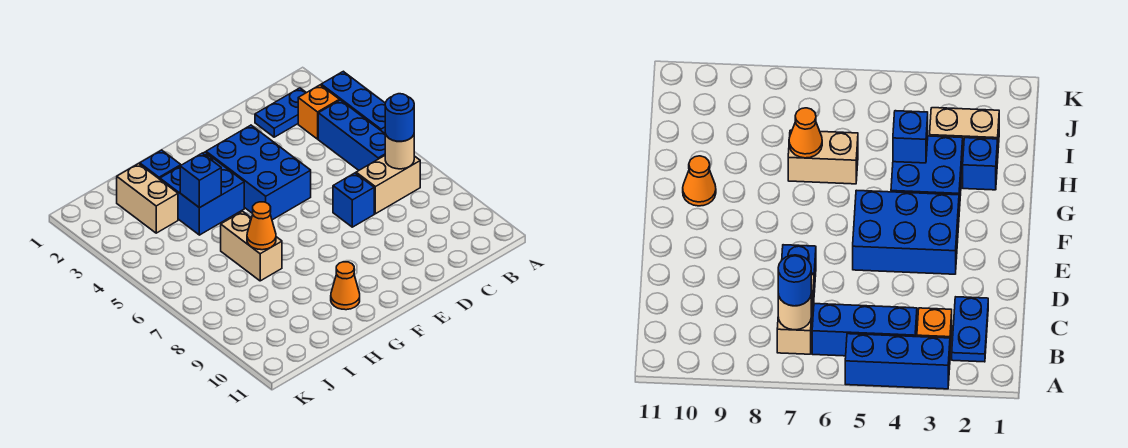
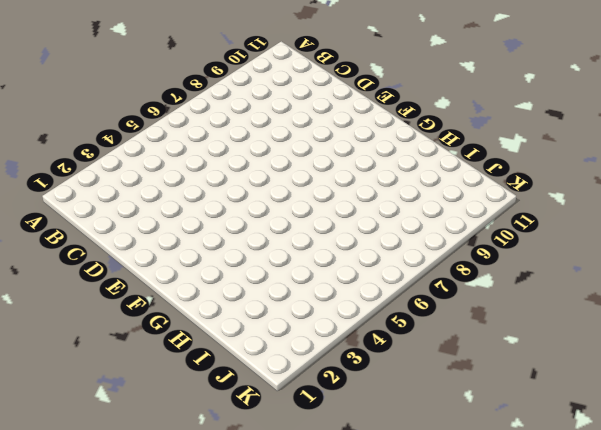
none -> blue brick A3:A5 level 1
none -> blue plate B2:C2 level 1
none -> orange brick B3 level 1

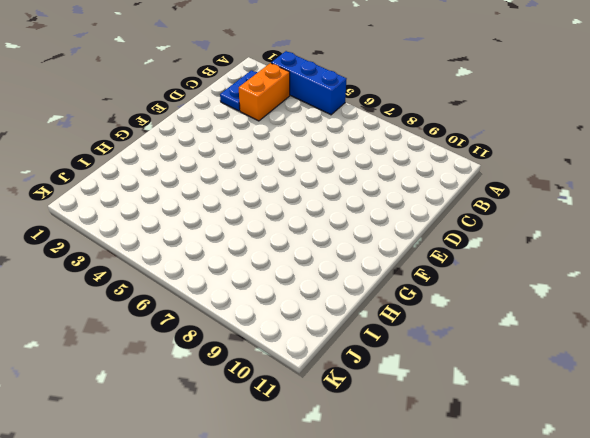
orange brick B3:C3 level 1 -> orange brick B3 level 1
none -> blue brick B4:B6 level 1
none -> tan brick B7:C7 level 1
none -> blue brick D7 level 1

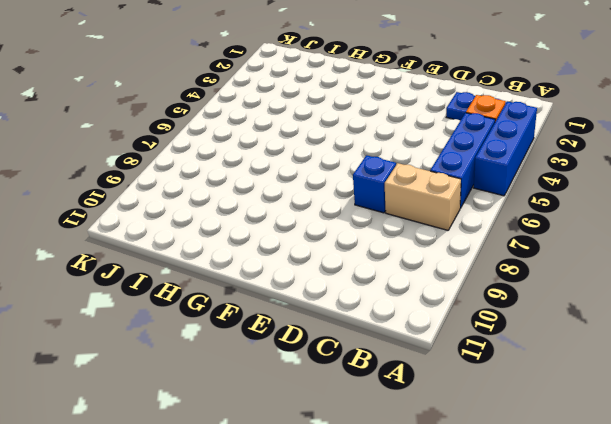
none -> blue brick E3:F5 level 1
none -> blue brick G3:H4 level 1
none -> orange cone G10 level 1

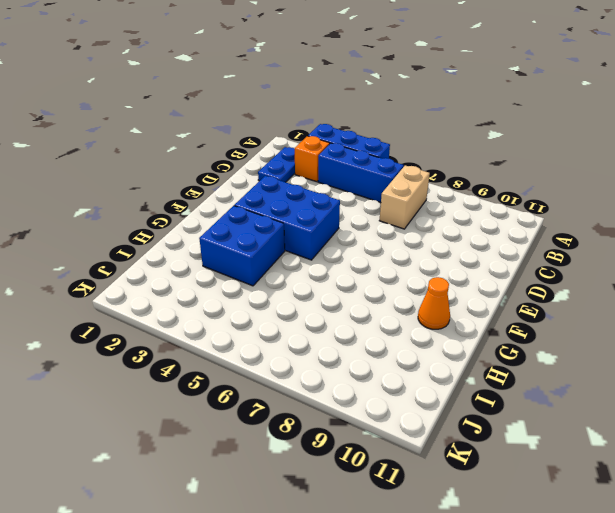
none -> blue brick D7 level 1
none -> blue brick H2 level 1
none -> tan brick H6:H7 level 1

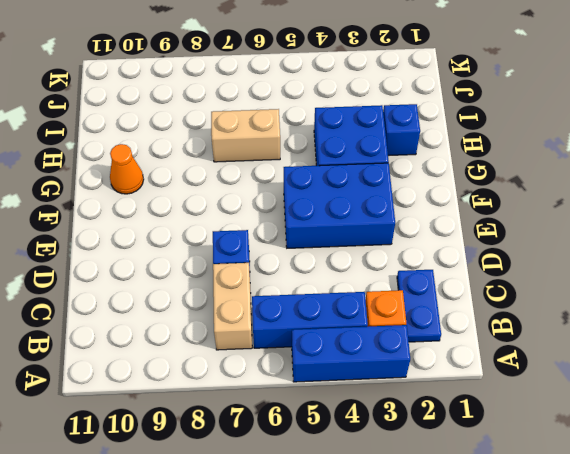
none -> tan brick I2:I3 level 1
none -> tan round brick B7 level 2
none -> blue brick H4 level 2

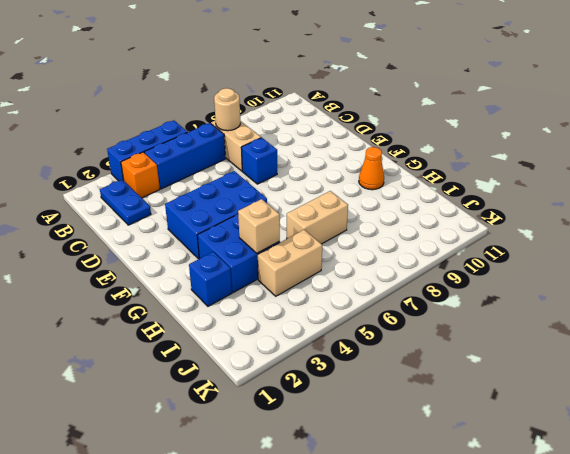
tan brick H4 level 2 -> blue brick H4 level 2
tan brick I4:I5 level 1 -> tan brick I2:I3 level 1
none -> orange cone H7 level 2
none -> blue round brick B7 level 3

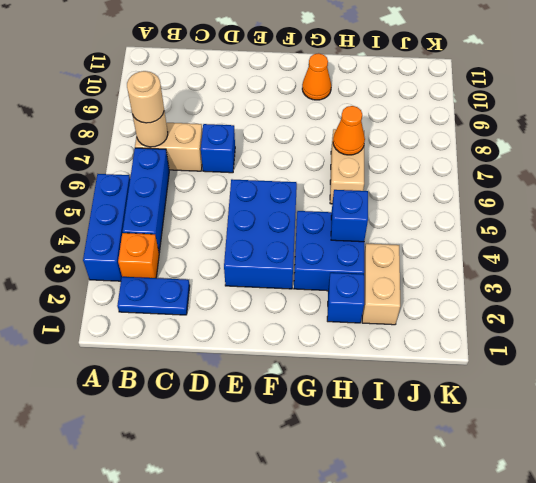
tan round brick B7 level 3 -> blue round brick B7 level 3

